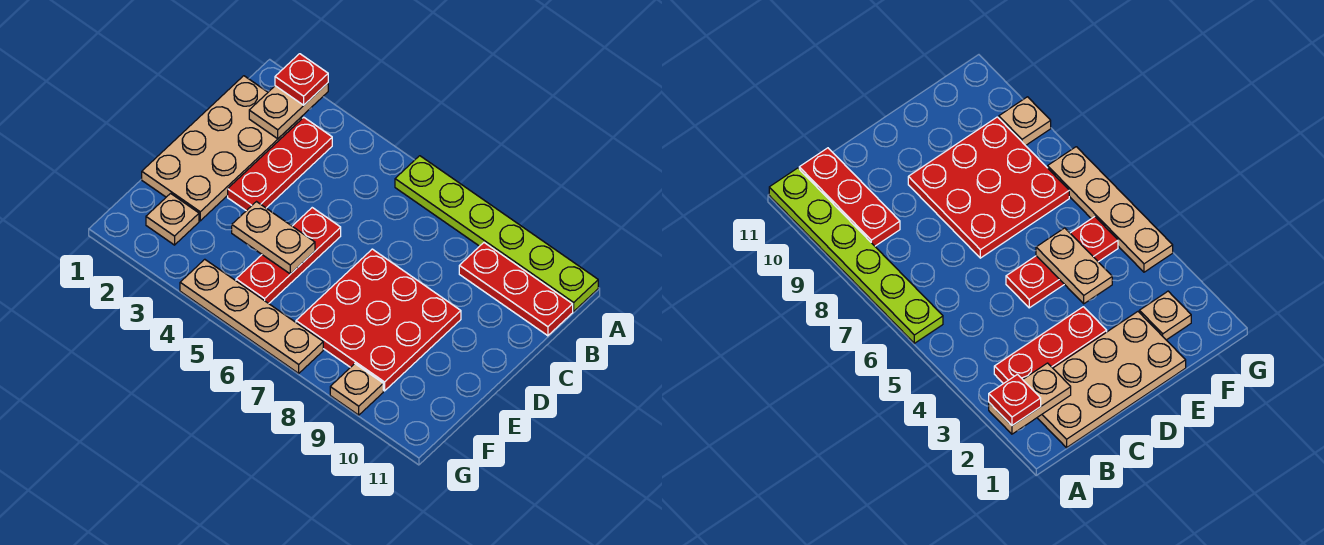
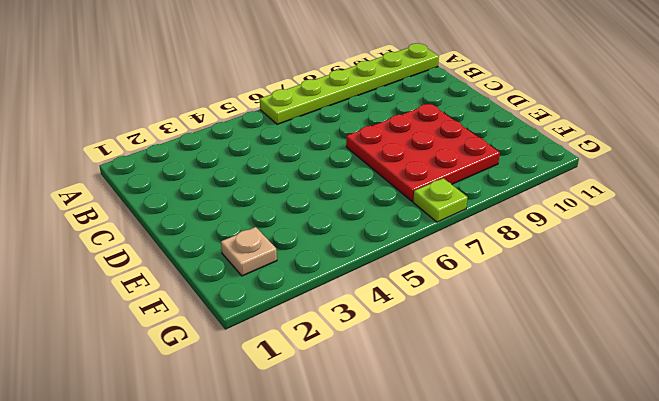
lime plate G7 level 1 -> tan plate G4:G7 level 1
none -> tan plate B1:E2 level 1
none -> red plate B3:D3 level 1
none -> red plate B9:B11 level 1

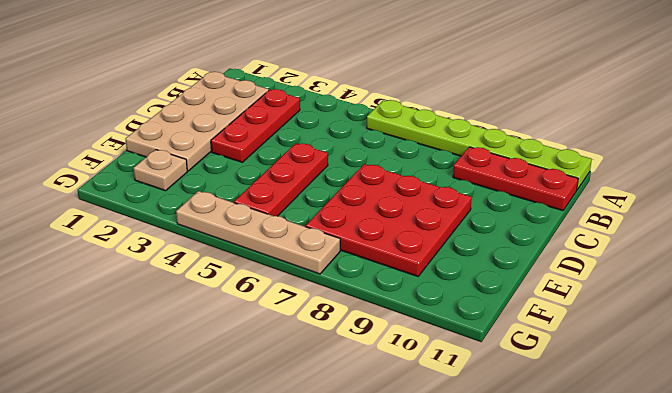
none -> tan plate G9 level 1
none -> tan plate A2:B2 level 2
none -> tan plate E4:E5 level 2

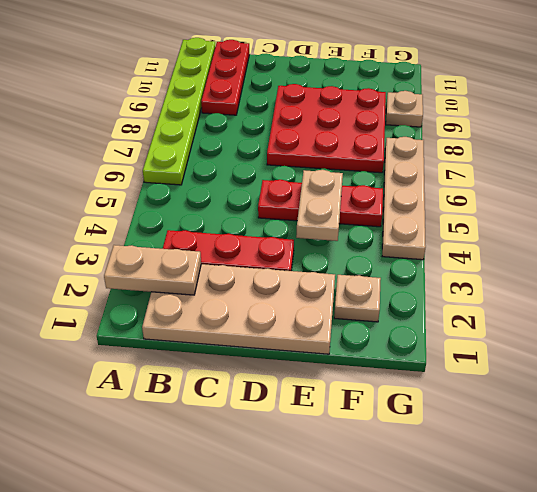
none -> red plate A2 level 3

